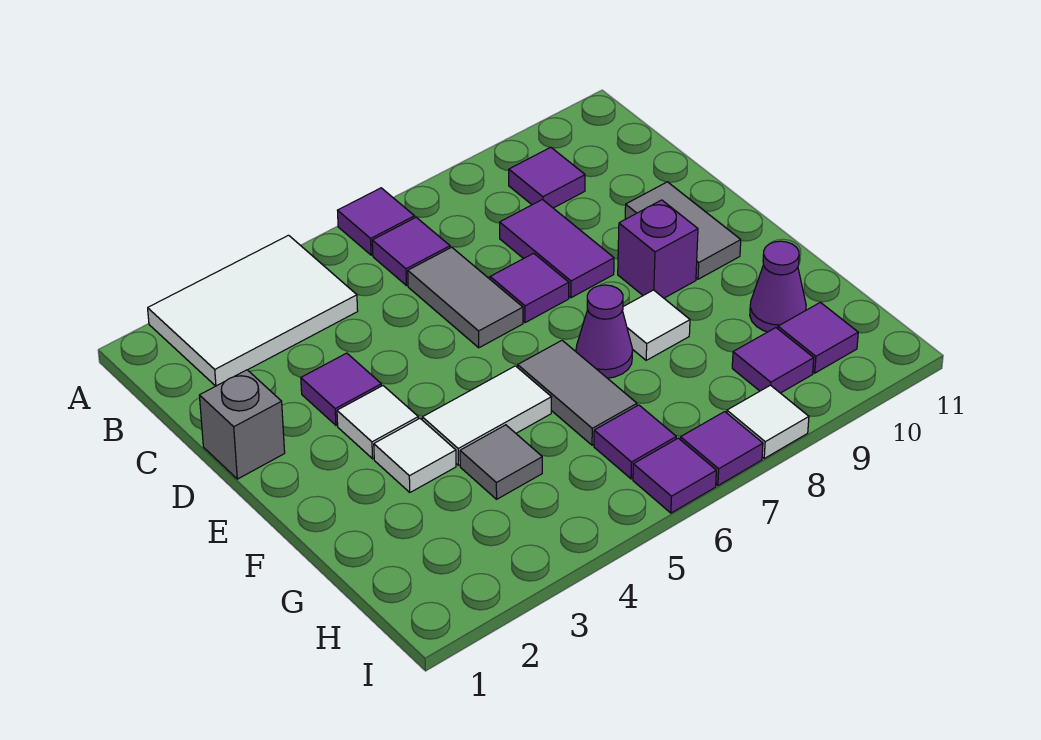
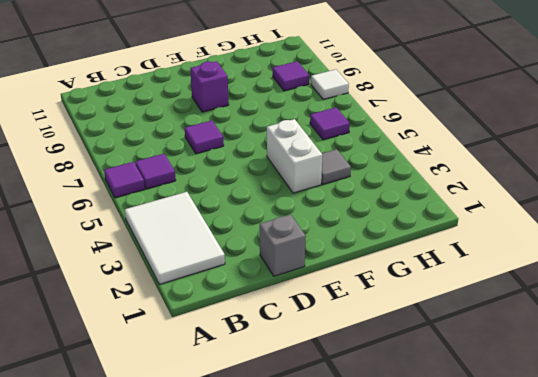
white brick F4:F5 level 1 -> white tile F4:F5 level 1
none -> purple tile B9 level 1
none -> grey tile C6:D6 level 1
none -> purple tile C8:D8 level 1

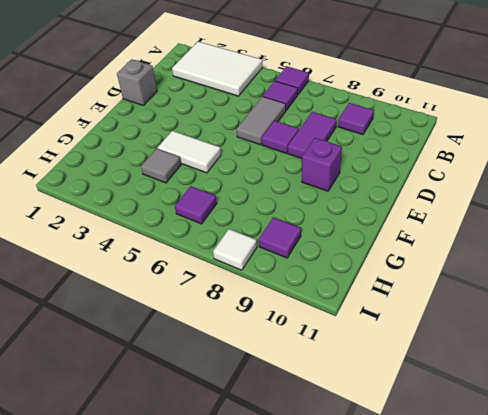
none -> purple tile D3 level 1
none -> grey tile D10:E10 level 1
none -> white tile E3 level 1

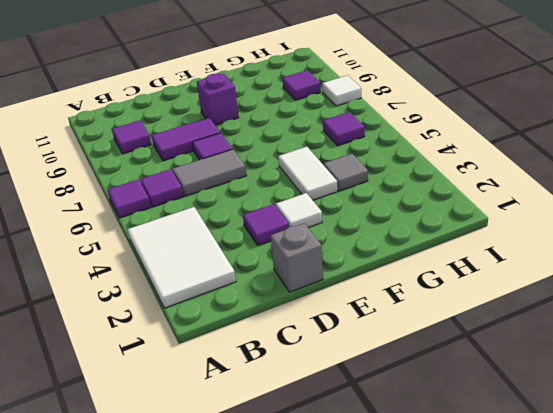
none -> grey tile D10:E10 level 1
none -> white tile F3 level 1
none -> grey tile F6:G6 level 1

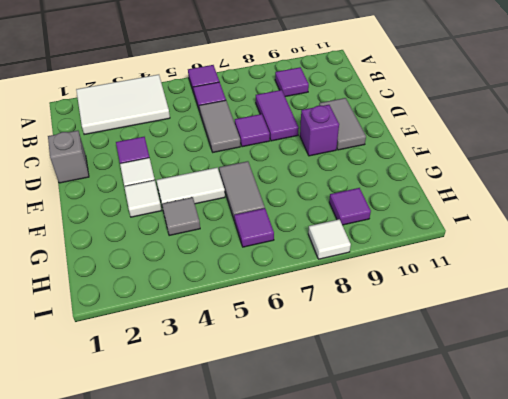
none -> purple cone F7 level 1
none -> white tile F8 level 1
none -> purple cone G10 level 1

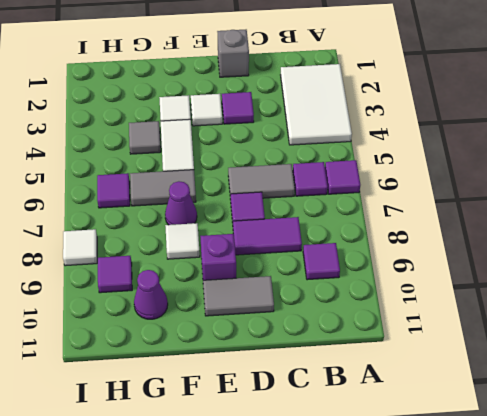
none -> purple tile H10 level 1
none -> purple tile I6 level 1
none -> purple tile I7 level 1

